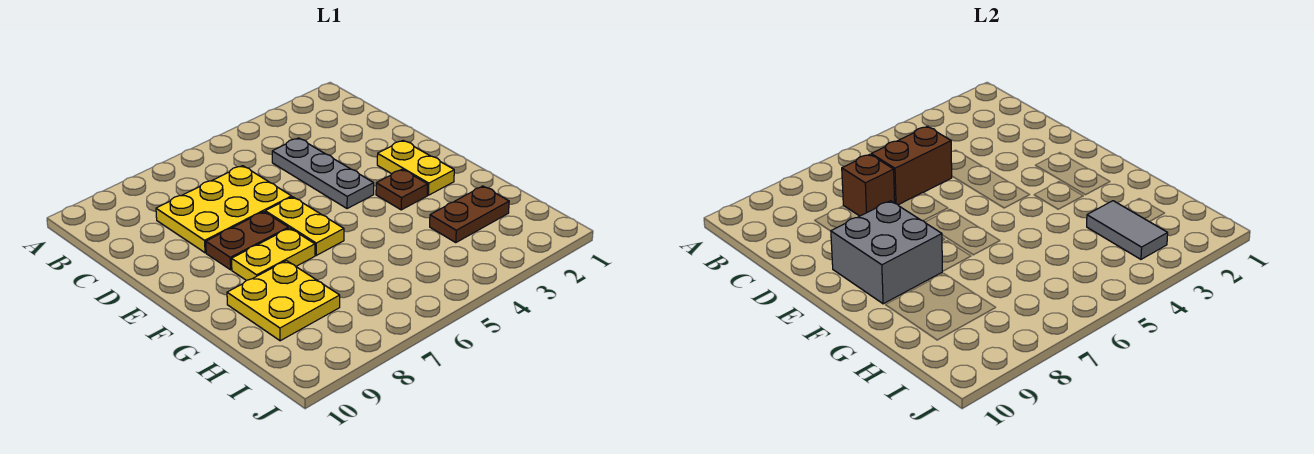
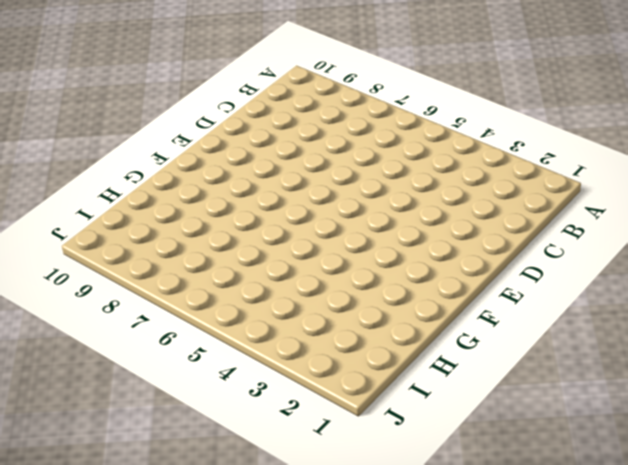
none -> grey plate C4:E4 level 1
none -> yellow plate C6:D8 level 1
none -> yellow plate E2:F2 level 1

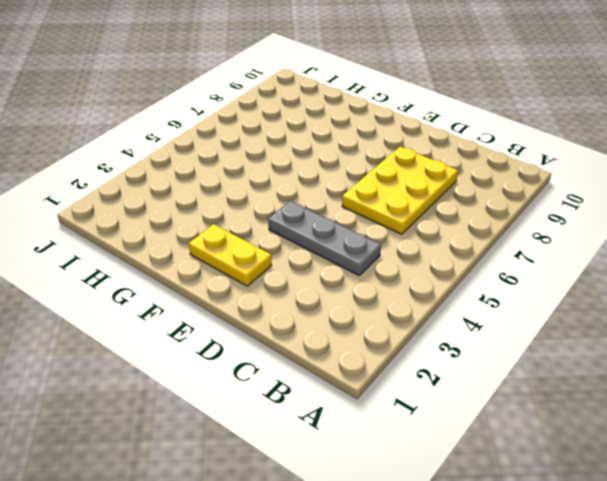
none -> yellow plate E6:F6 level 1
none -> brown plate E7:E8 level 1
none -> brown plate F3 level 1

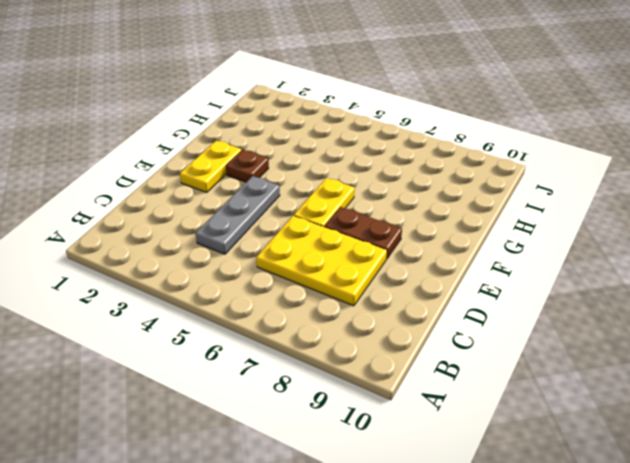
none -> yellow plate F7:F8 level 1
none -> yellow plate G8:H9 level 1
none -> brown plate H2:H3 level 1

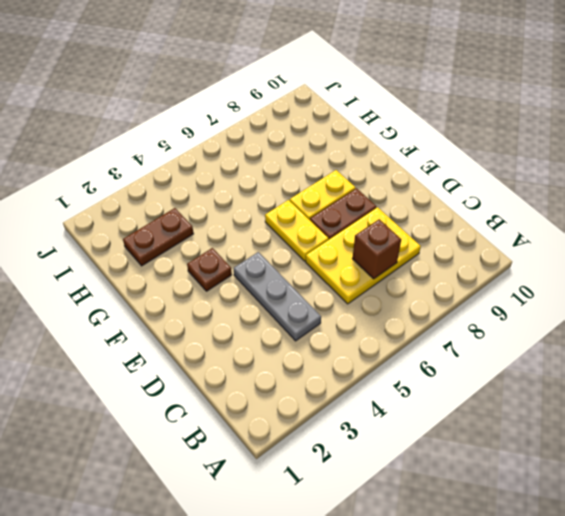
none -> yellow plate E2:F2 level 1
none -> yellow plate G8:H9 level 1
none -> brown brick C5:C6 level 2

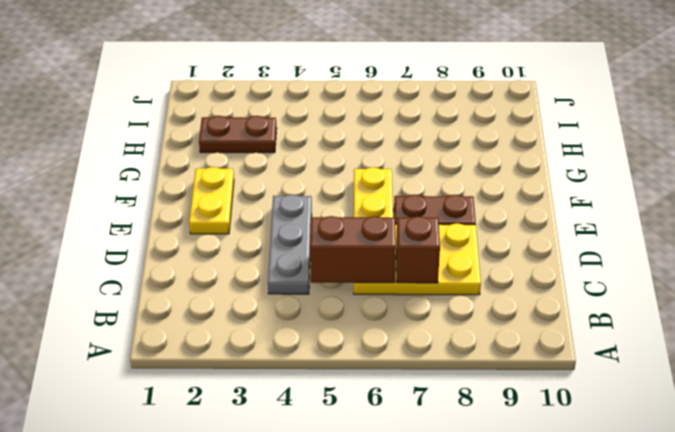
none -> brown plate F3 level 1
none -> yellow plate F7:F8 level 1
none -> yellow plate G8:H9 level 1

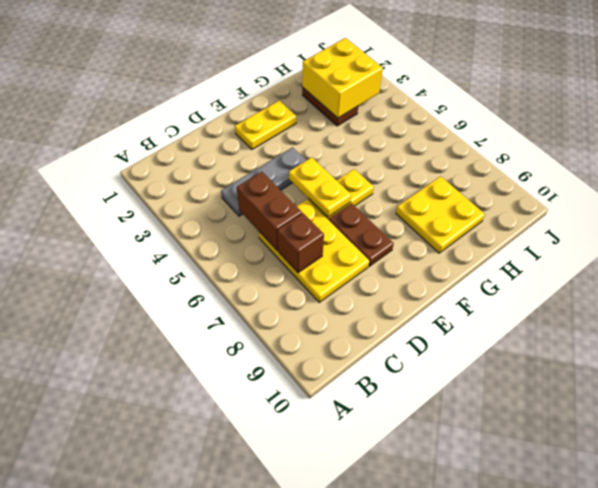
yellow plate E5:E6 level 2 -> yellow plate F7:F8 level 1
yellow brick H2:I3 level 2 -> grey tile H3:I3 level 2
none -> brown plate F3 level 1
none -> grey brick E8:F9 level 2

